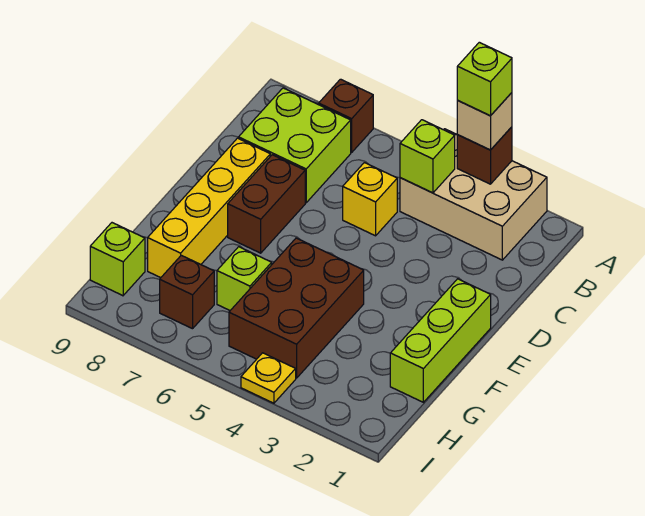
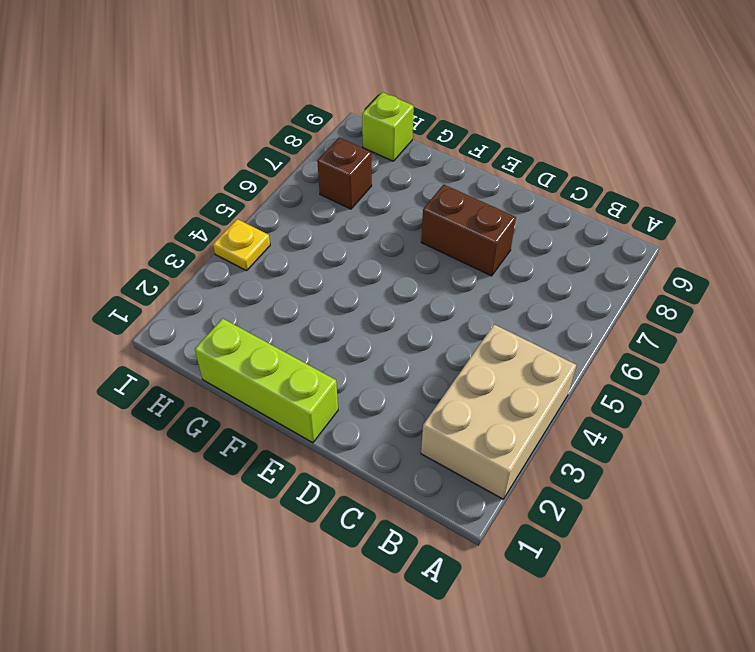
none -> brown brick A7 level 1
none -> lime brick B7:C8 level 1
none -> yellow brick C5 level 1

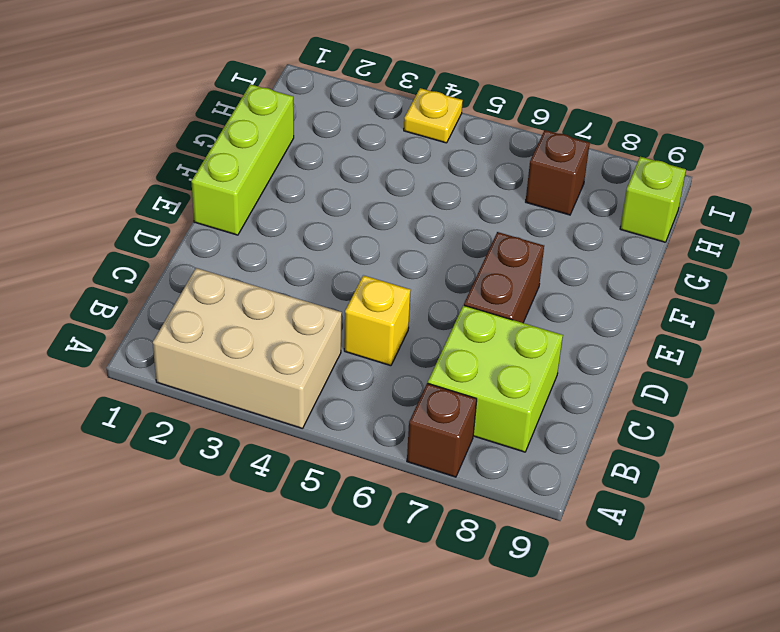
none -> yellow brick D8:G8 level 1
none -> brown brick F4:H5 level 1
none -> lime brick G6 level 1

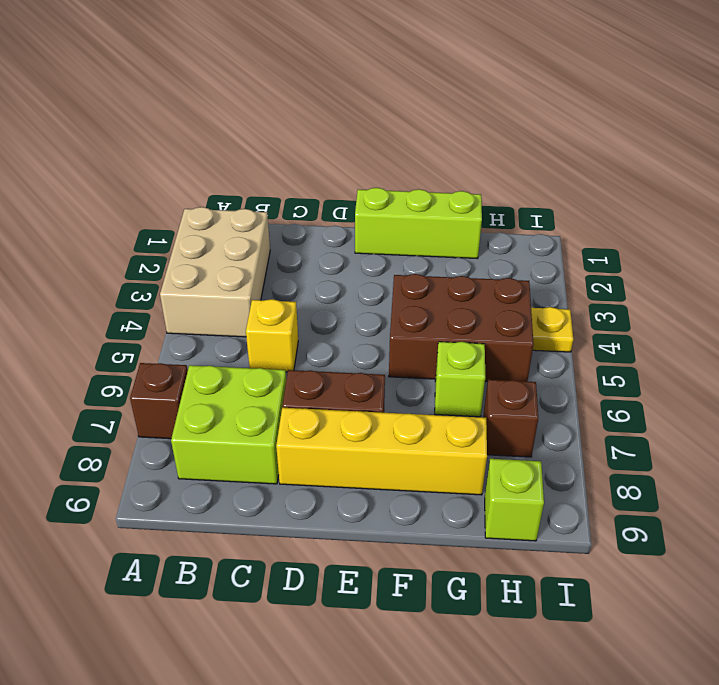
none -> brown brick A3 level 2
none -> lime brick B4 level 2
none -> tan brick A3 level 3

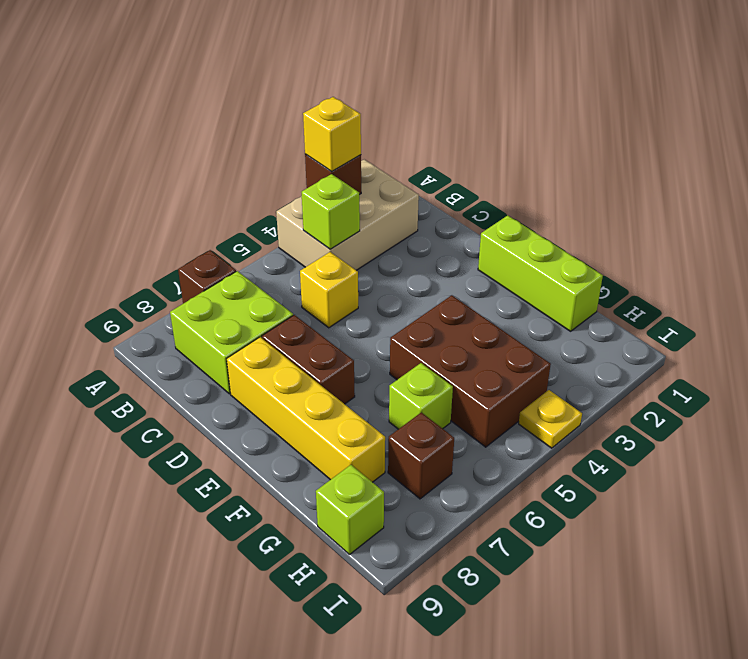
yellow brick A3 level 3 -> tan brick A3 level 3
none -> lime brick A3 level 4

